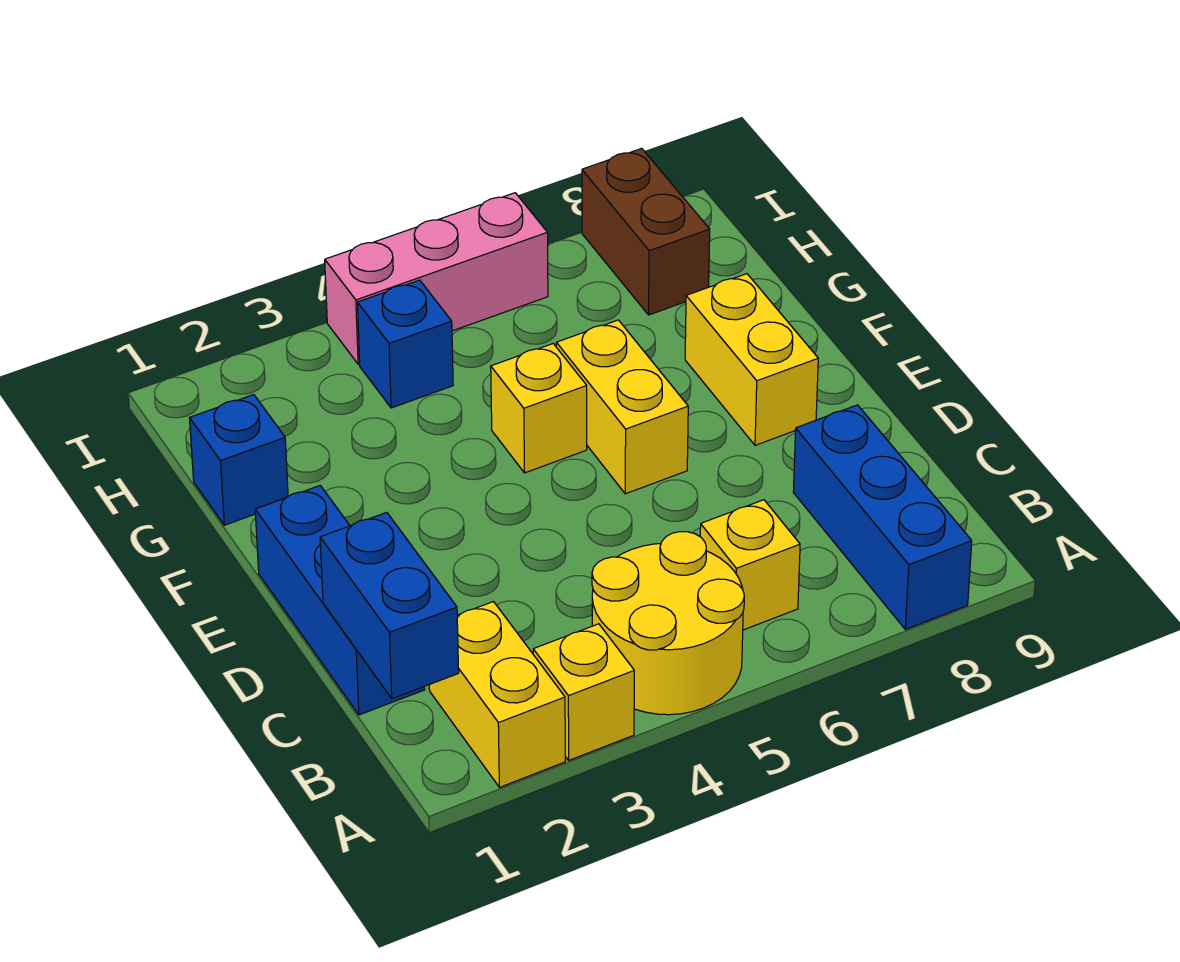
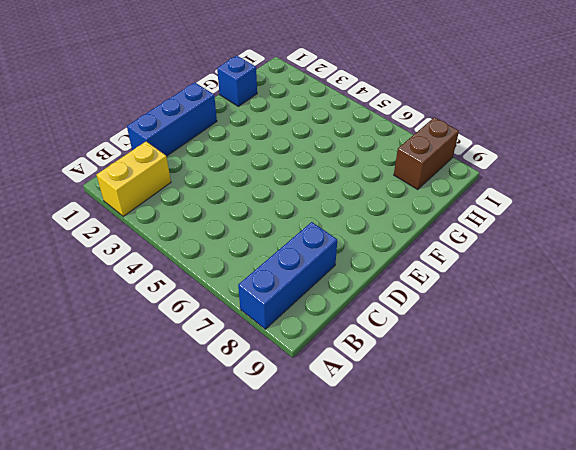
none -> yellow brick A3 level 1
none -> yellow round brick A4:B5 level 1
none -> yellow brick B6 level 1

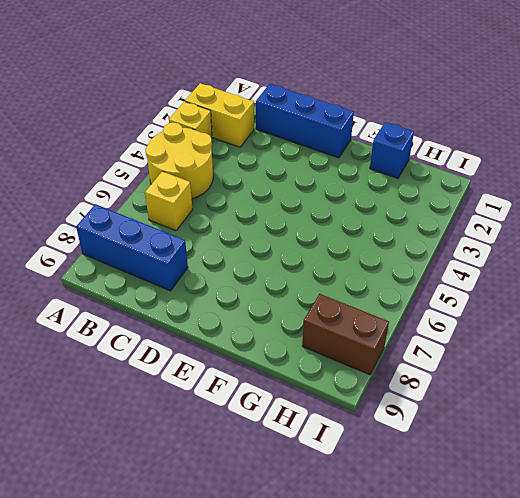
none -> yellow brick E6:F6 level 1
none -> yellow brick E8:F8 level 1
none -> yellow brick F5 level 1

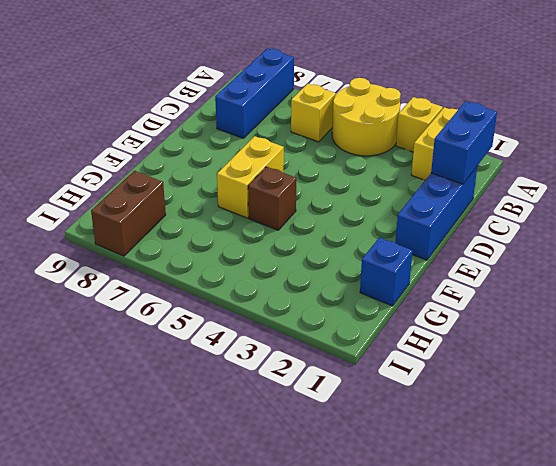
brown brick F5 level 1 -> yellow brick F5 level 1
none -> yellow brick E8:F8 level 1
none -> blue brick H4 level 1
none -> pink brick I4:I6 level 1

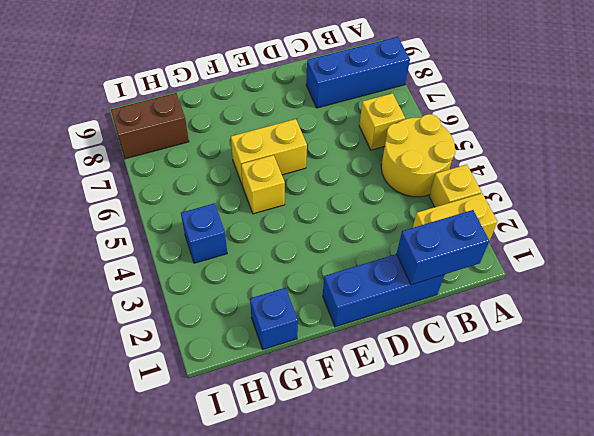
none -> yellow brick E8:F8 level 1
none -> pink brick I4:I6 level 1

